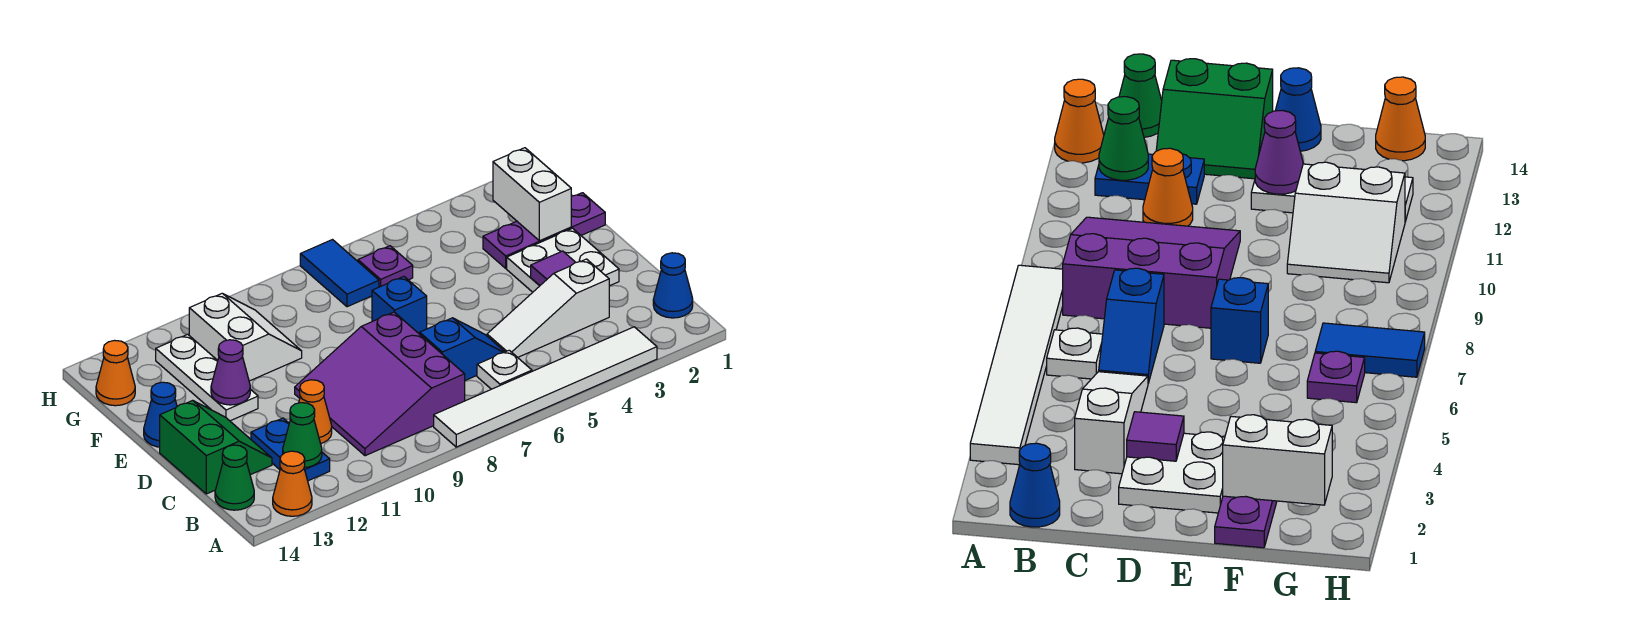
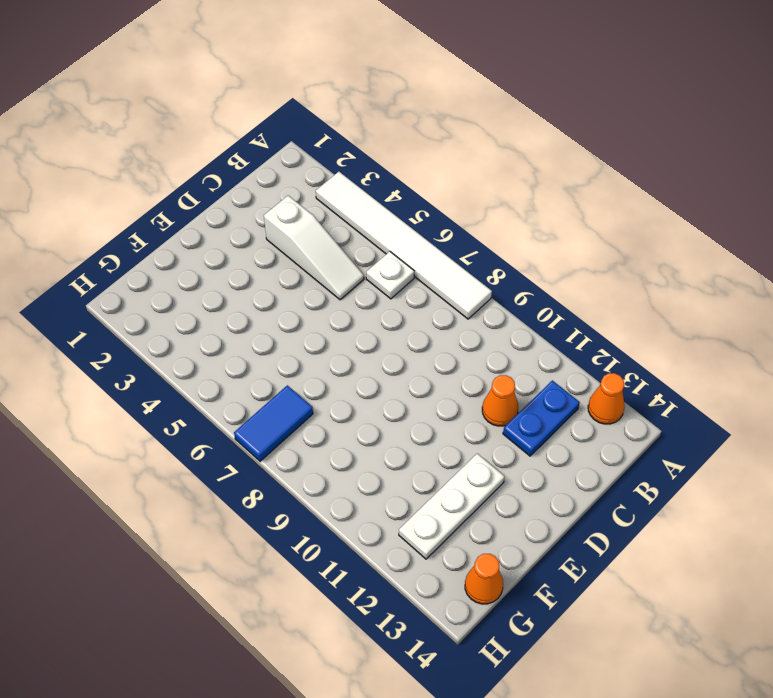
none -> blue cone B1 level 1
none -> purple slope B8:D10 level 1 top 8
none -> green cone B14 level 1

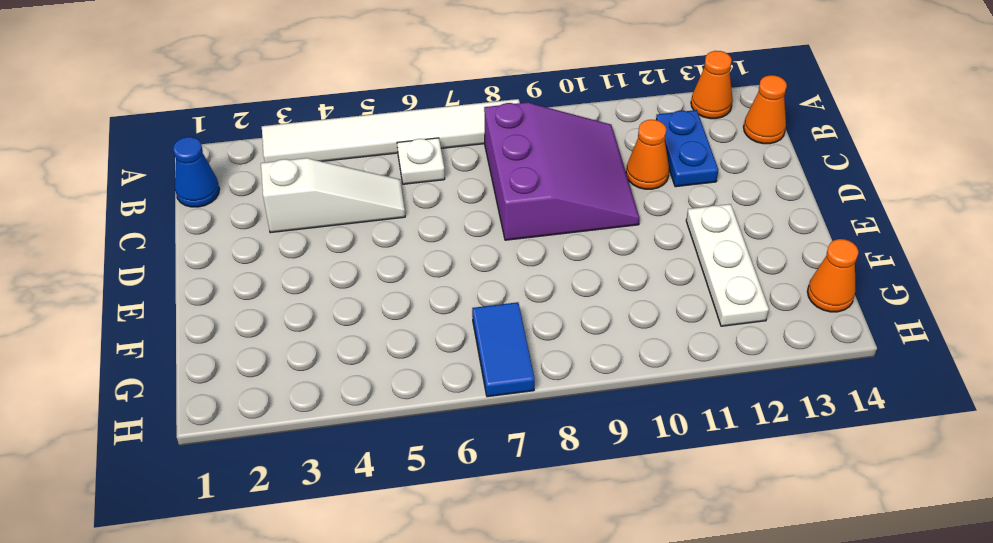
orange cone B14 level 1 -> green cone B14 level 1
none -> blue slope C6:C7 level 1 top 7
none -> green slope C13:D14 level 1 top 14
none -> white plate D2:E3 level 1

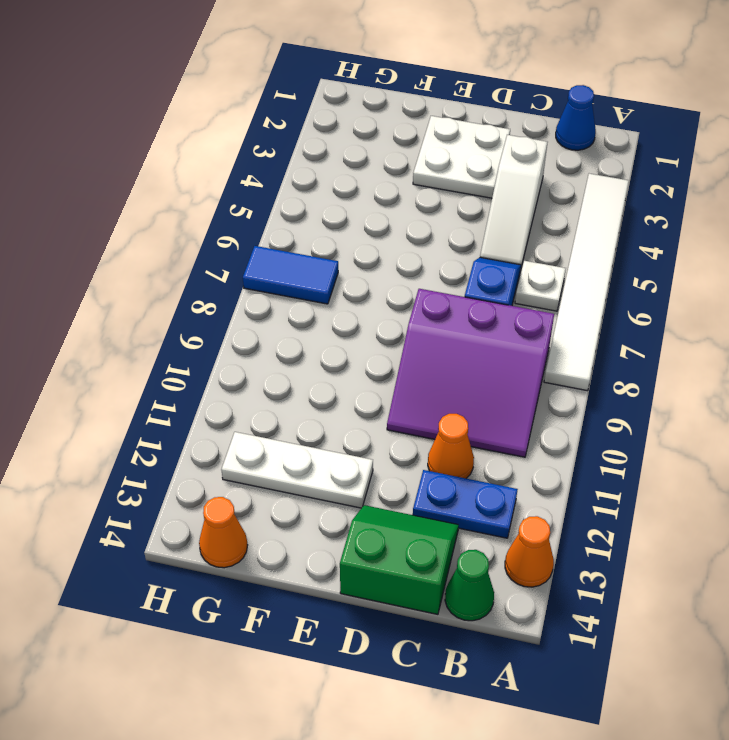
none -> blue brick E7 level 1
none -> blue cone E14 level 1
none -> purple plate F1:F3 level 1

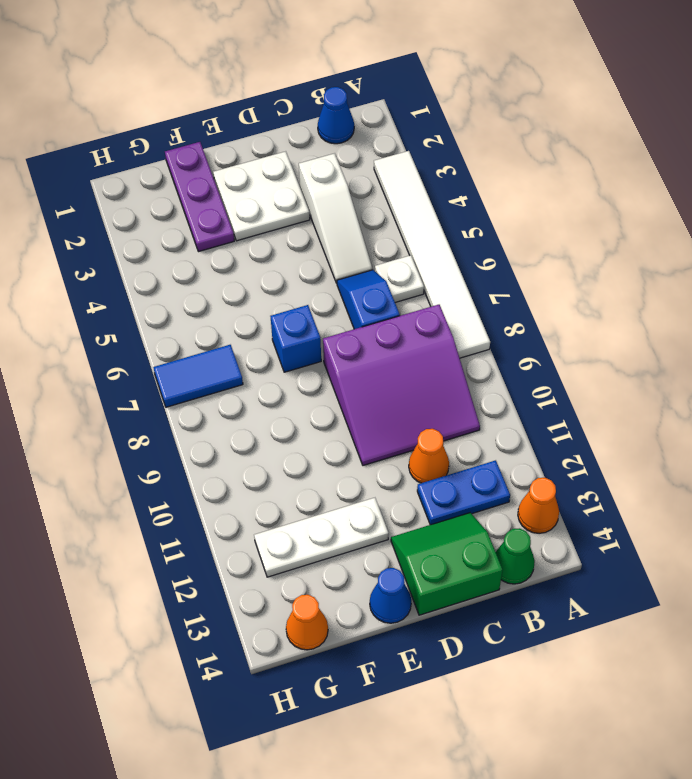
none -> white slope F10:G11 level 1 top 11
none -> purple plate G6 level 1
none -> green cone B12 level 2

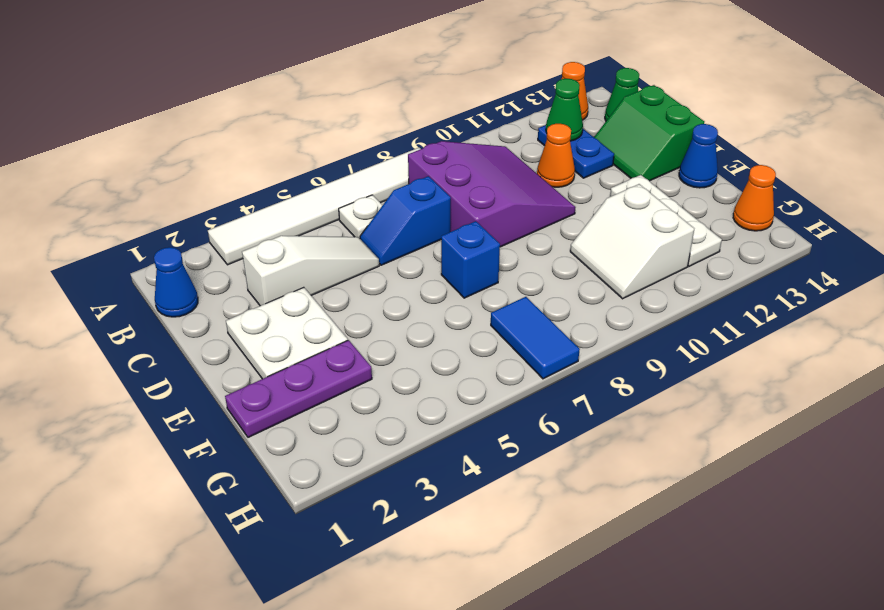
none -> purple plate G6 level 1
none -> purple tile D3 level 2
none -> purple cone E12 level 2

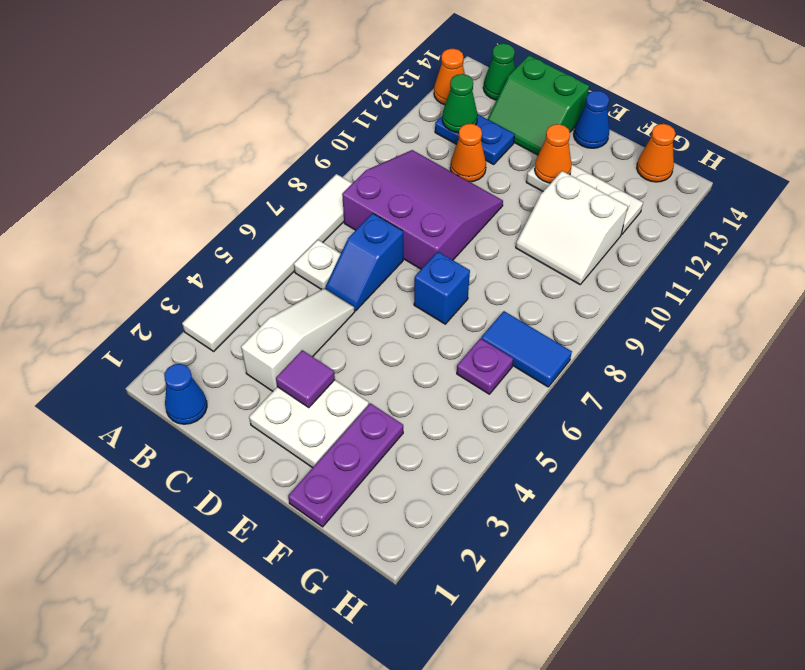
orange cone E12 level 2 -> purple cone E12 level 2
none -> white brick F2:G2 level 2

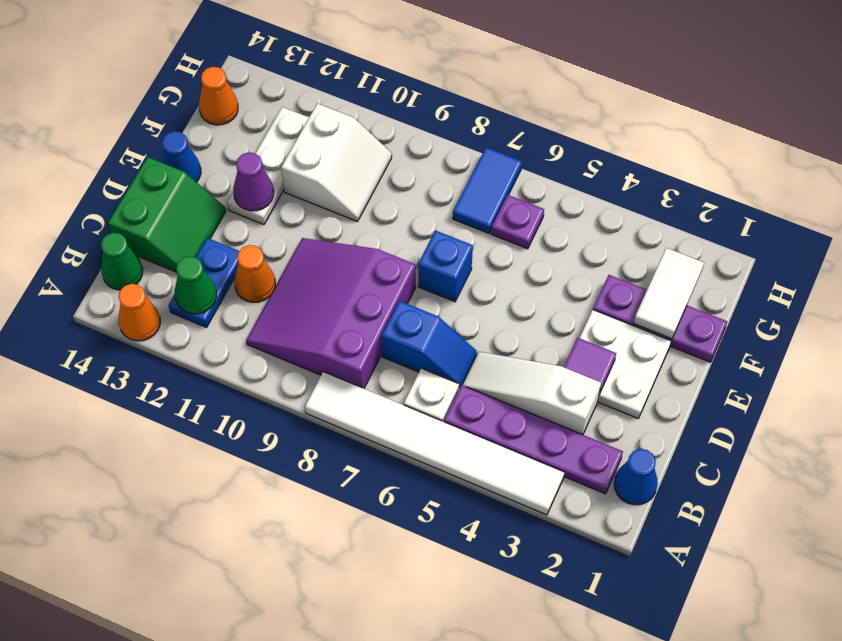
purple plate B2:B5 level 1 -> none
white tile F2:G2 level 2 -> white brick F2:G2 level 2

